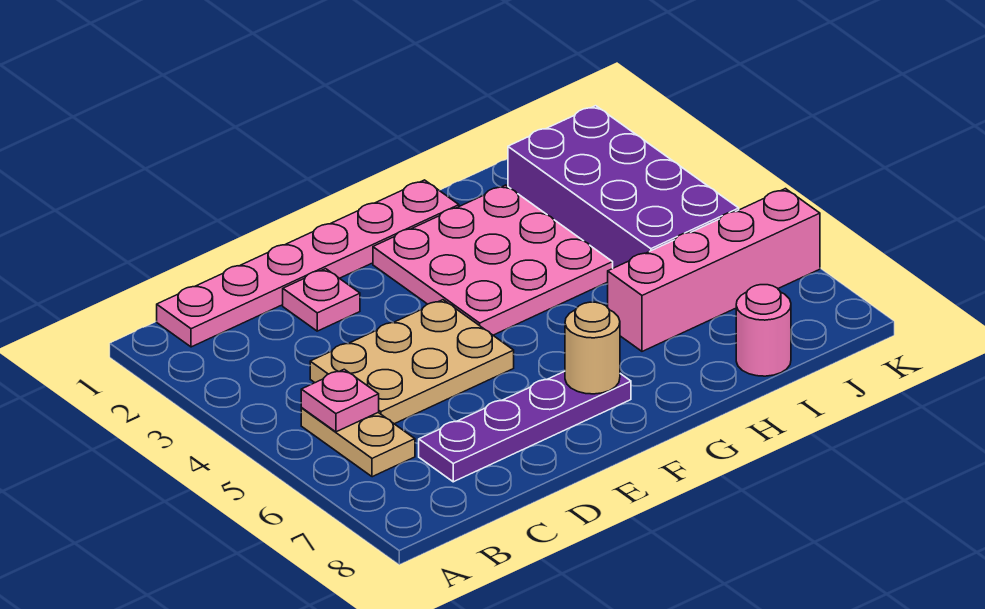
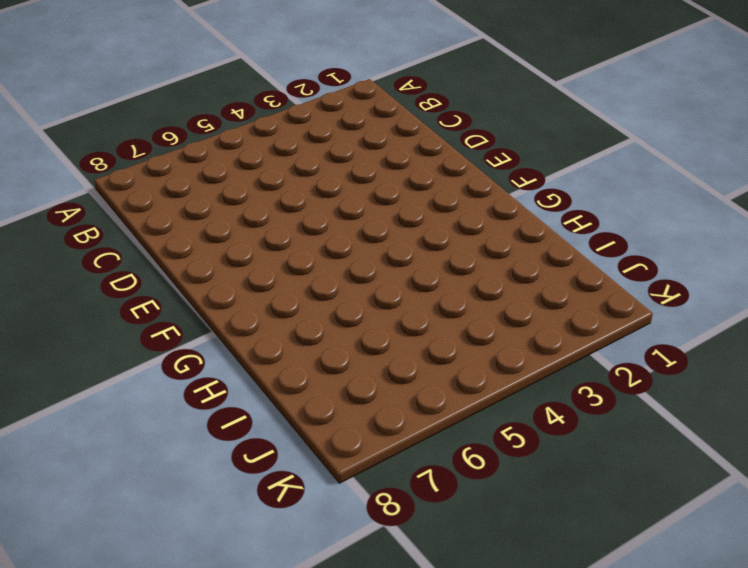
none -> pink plate B1:G1 level 1
none -> tan plate B5:B6 level 1

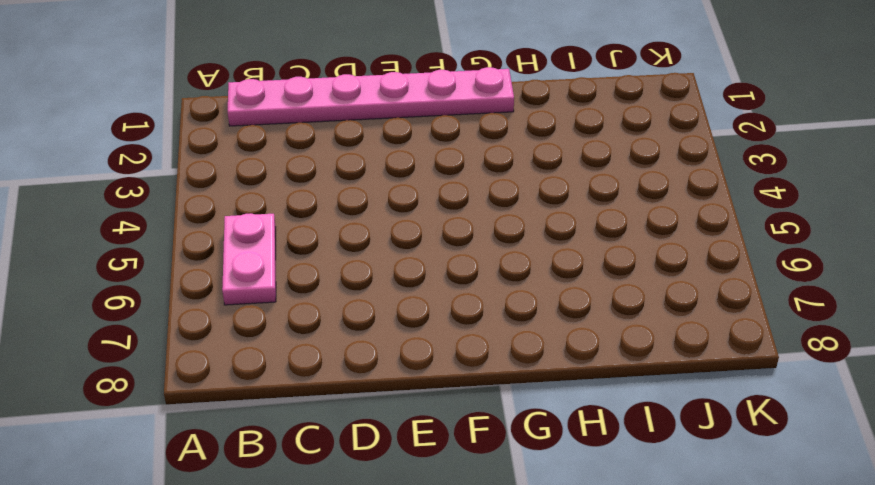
pink plate B5:B6 level 1 -> tan plate B5:B6 level 1
none -> tan plate C4:E5 level 1
none -> purple plate C7:F7 level 1

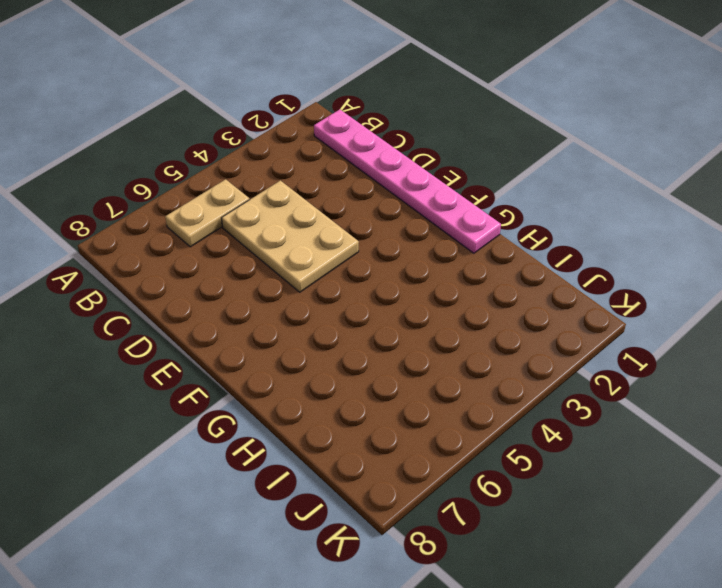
none -> purple plate C7:F7 level 1
none -> pink plate D2 level 1

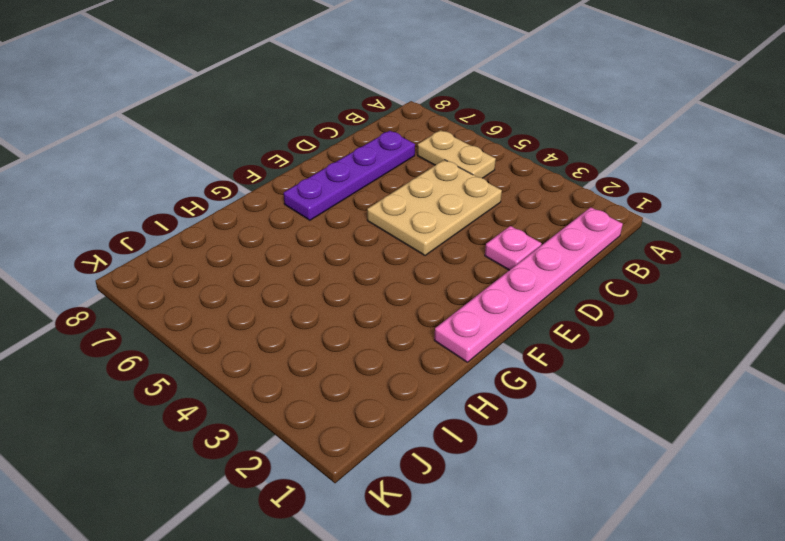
none -> pink plate F2:H4 level 1
none -> pink brick H6:K6 level 1

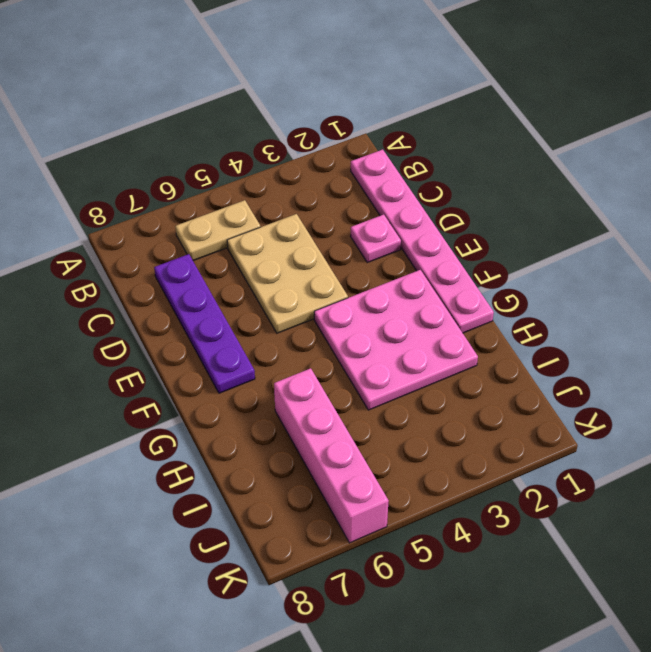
none -> purple brick I2:J5 level 1
none -> pink round brick I8 level 1

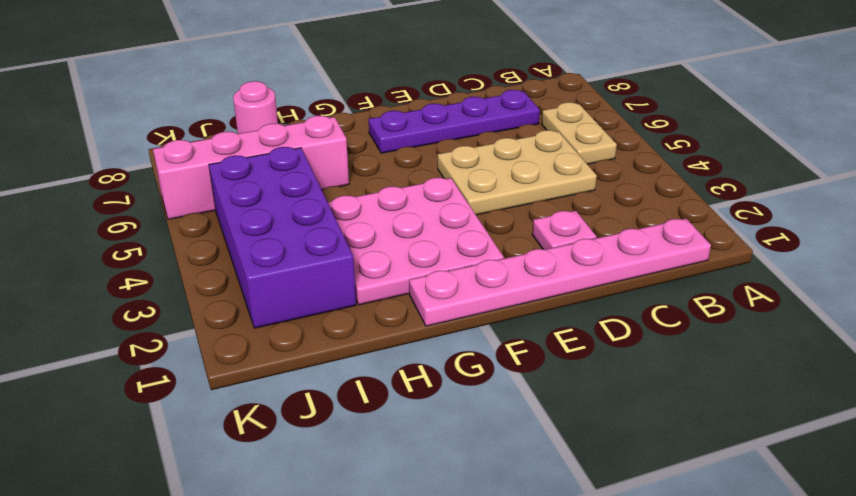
none -> pink plate B5 level 2
none -> tan round brick F7 level 2

